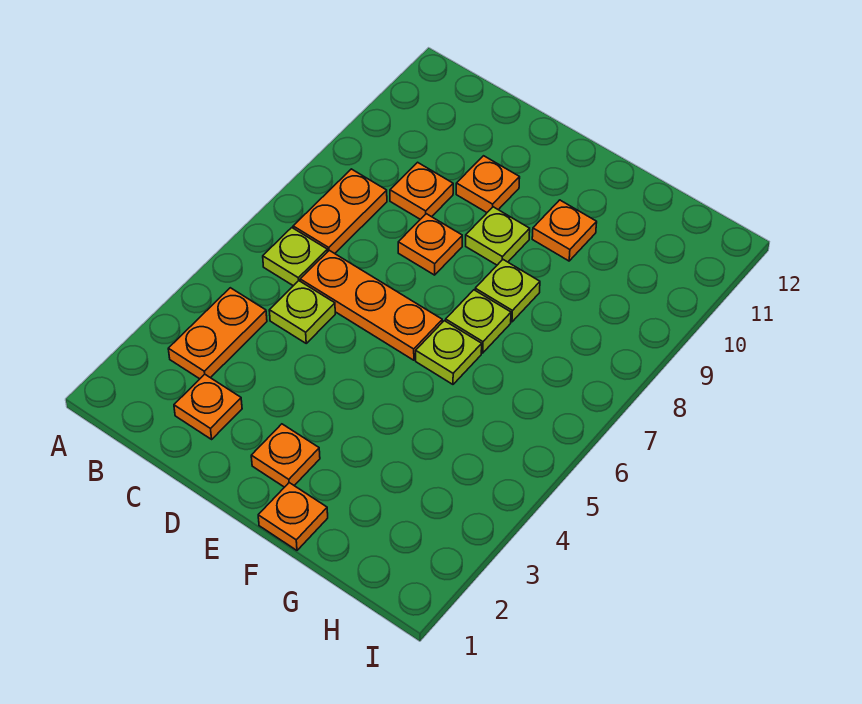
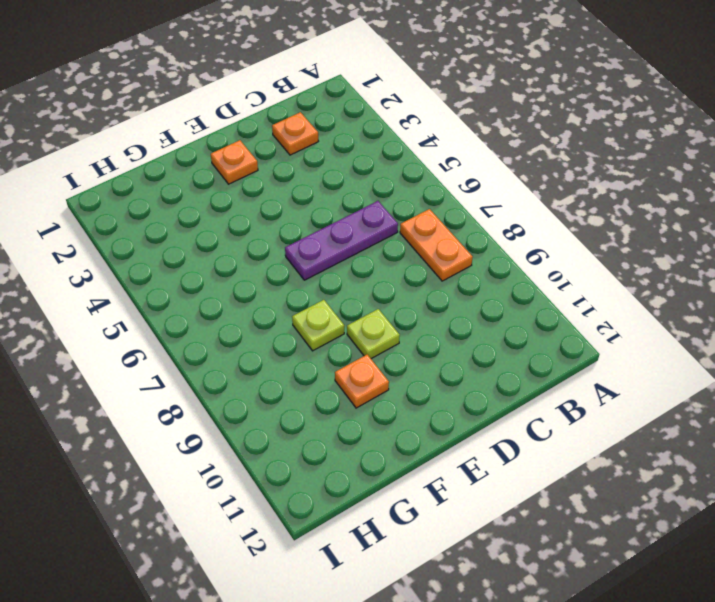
purple plate C6:E6 level 1 -> orange plate C6:E6 level 1
none -> orange plate B3:B4 level 1
none -> lime plate B6 level 1
none -> lime plate C5 level 1

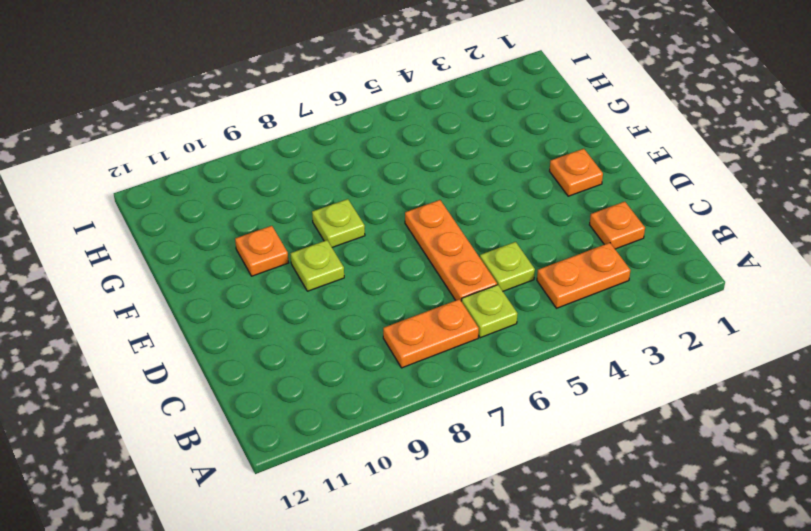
none -> orange plate C9 level 1
none -> orange plate D8 level 1
none -> orange plate D10 level 1

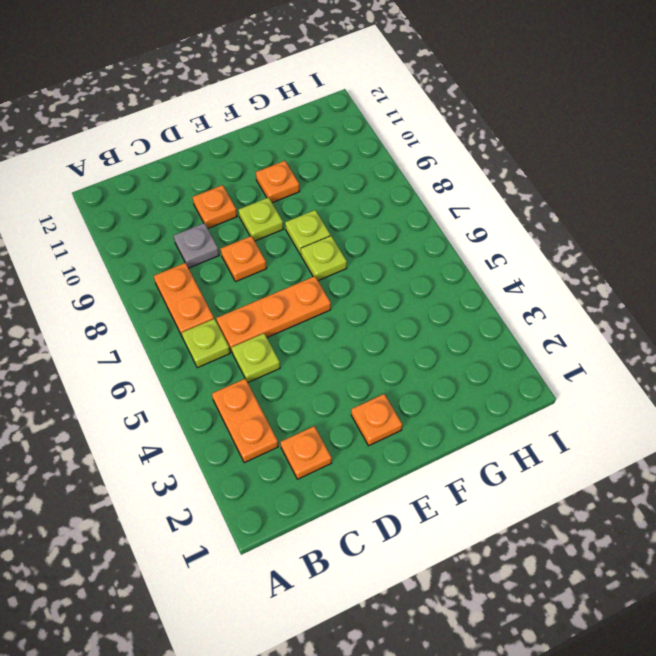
grey plate C9 level 1 -> orange plate C9 level 1
none -> orange plate F1 level 1
none -> lime plate F6 level 1

